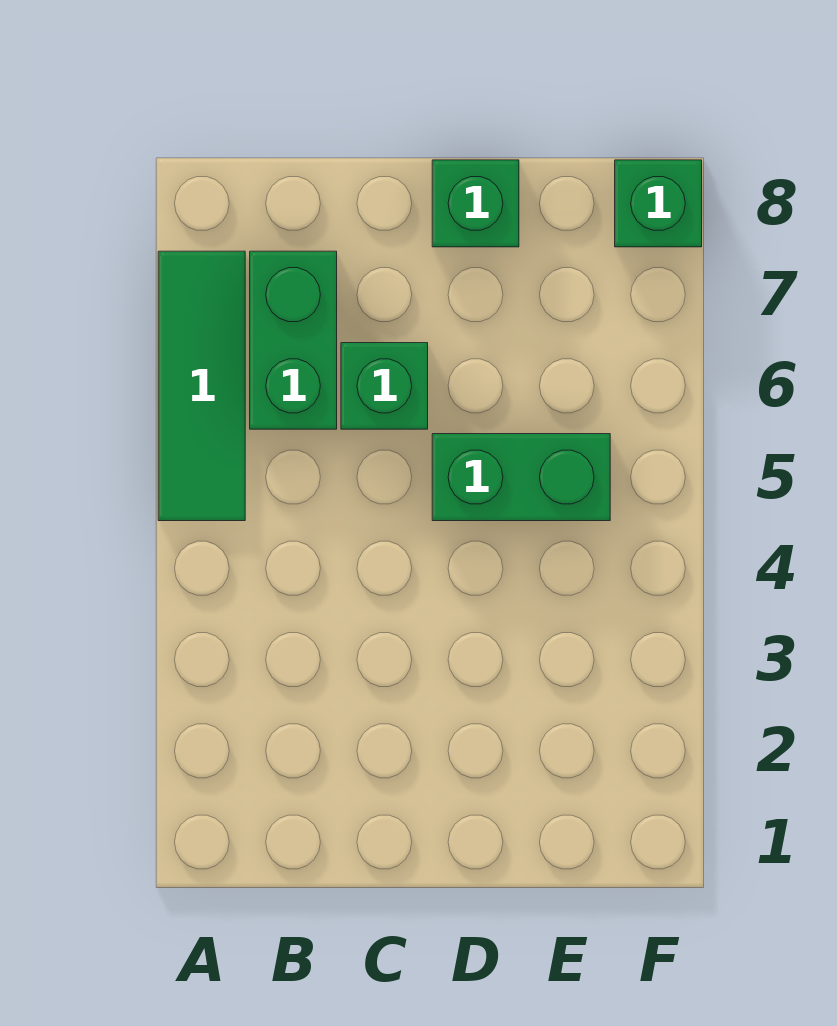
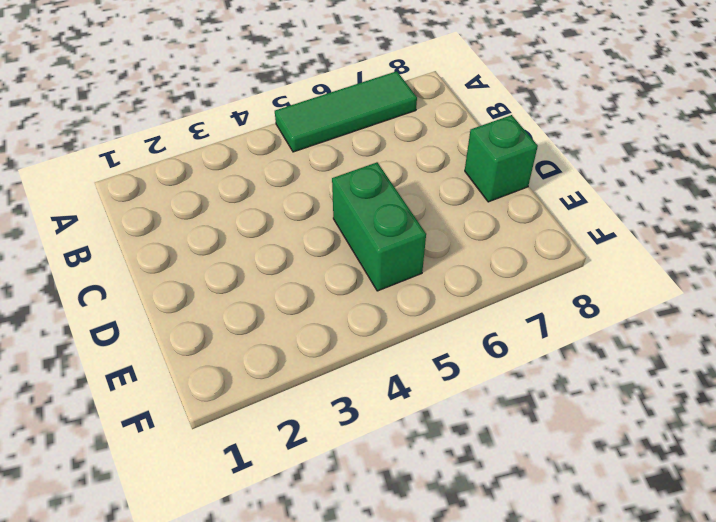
none -> green brick B6:B7 level 1
none -> green brick C6 level 1

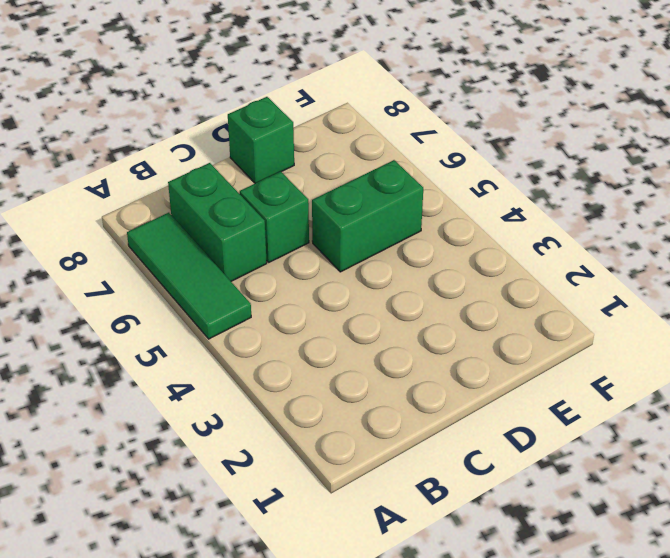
none -> green brick F8 level 1

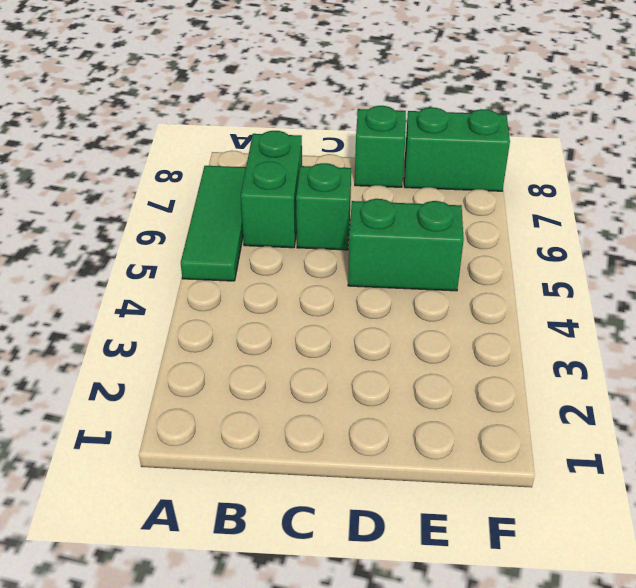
green brick E8:F8 level 1 -> green brick F8 level 1

